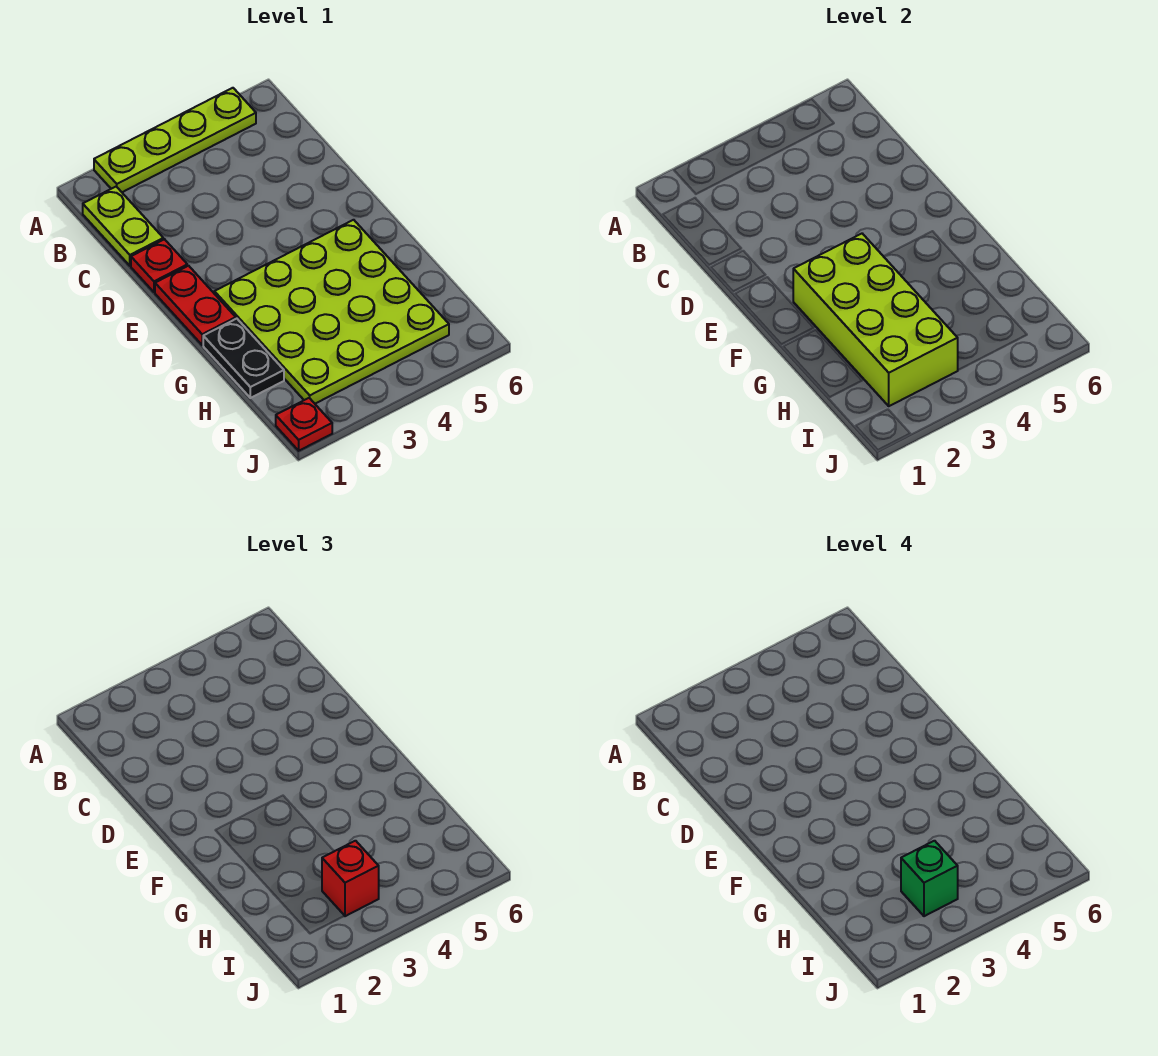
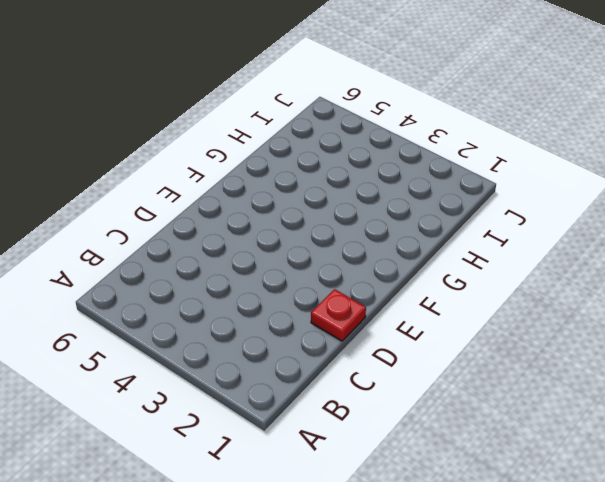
none -> lime plate A2:A5 level 1
none -> lime plate B1:C1 level 1

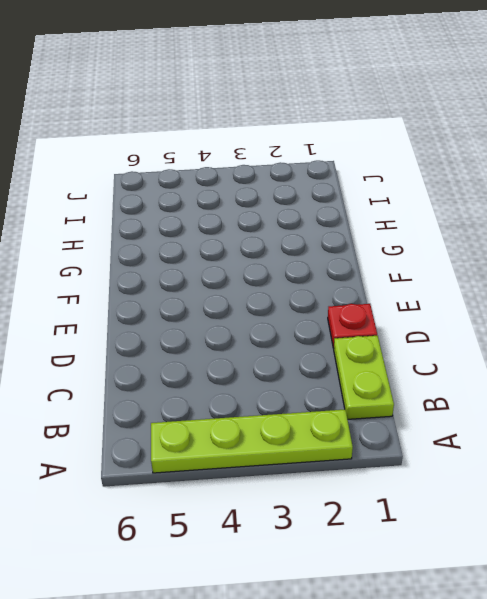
none -> red plate E1:F1 level 1
none -> lime plate F2:I5 level 1

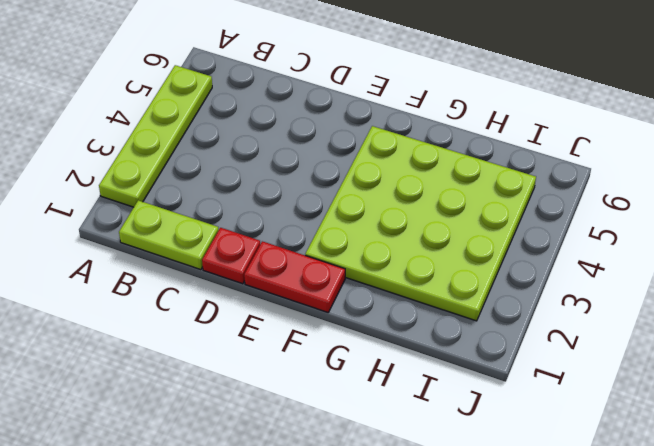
none -> black plate G1:H1 level 1
none -> red plate J1 level 1

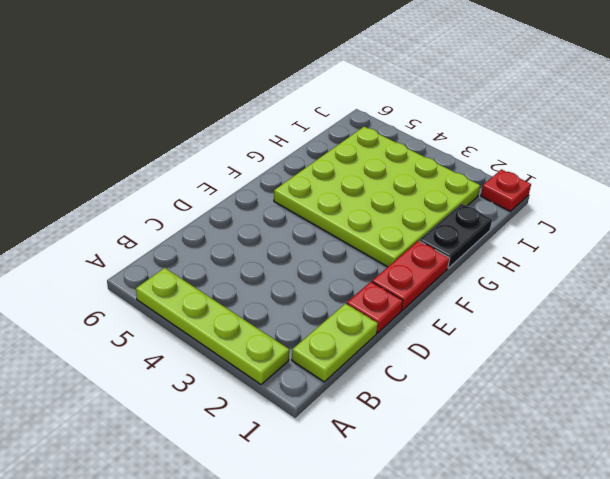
none -> lime brick F2:I3 level 2
none -> red brick I3 level 3

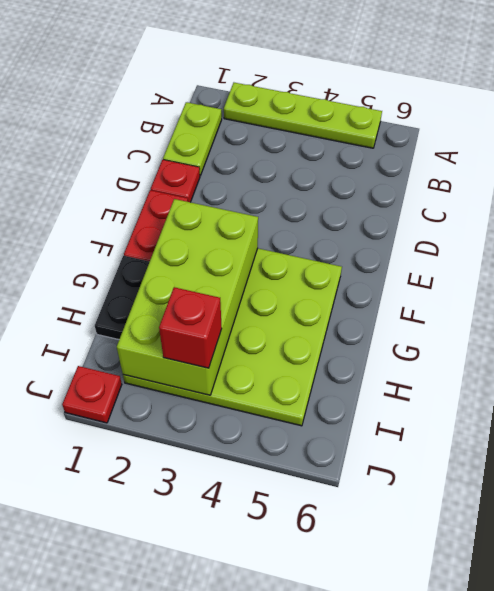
none -> green brick I3 level 4

